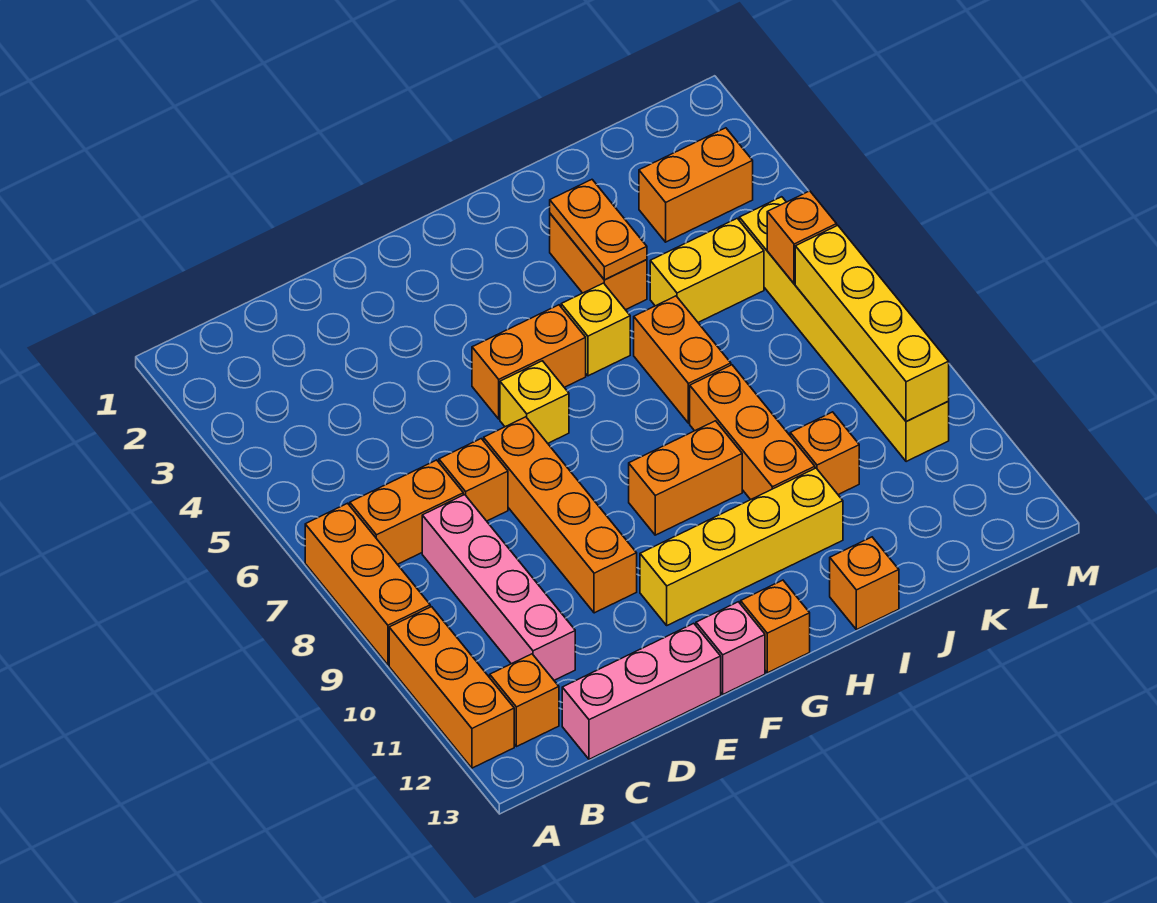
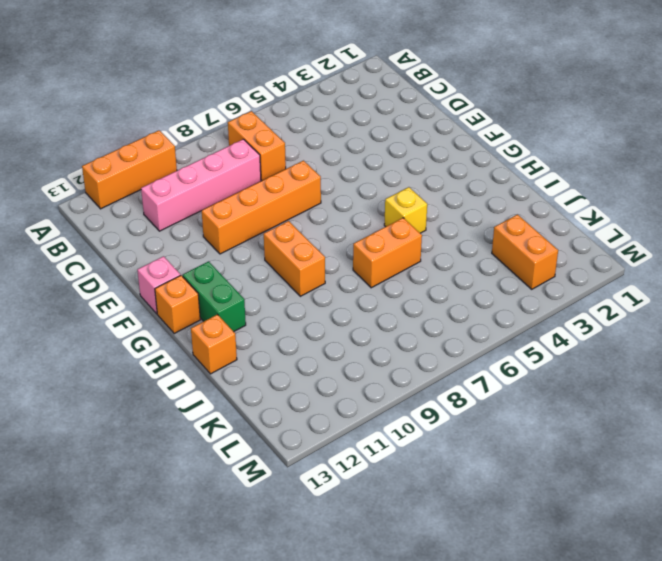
green brick G12:H12 level 1 -> none
none -> orange brick A7:A9 level 1
none -> orange brick B12 level 1
none -> pink brick C13:E13 level 1

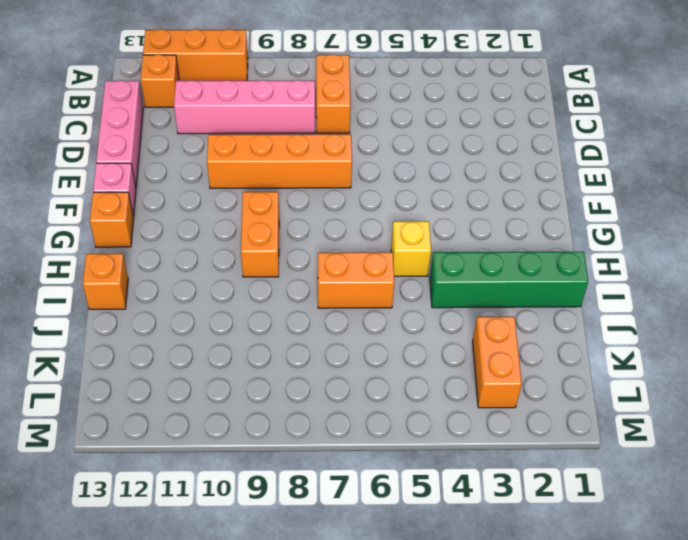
green brick I1:I4 level 1 -> orange brick I3:I4 level 1
none -> orange brick A7:A9 level 1
none -> orange brick D7 level 1
none -> orange brick F5:G5 level 1

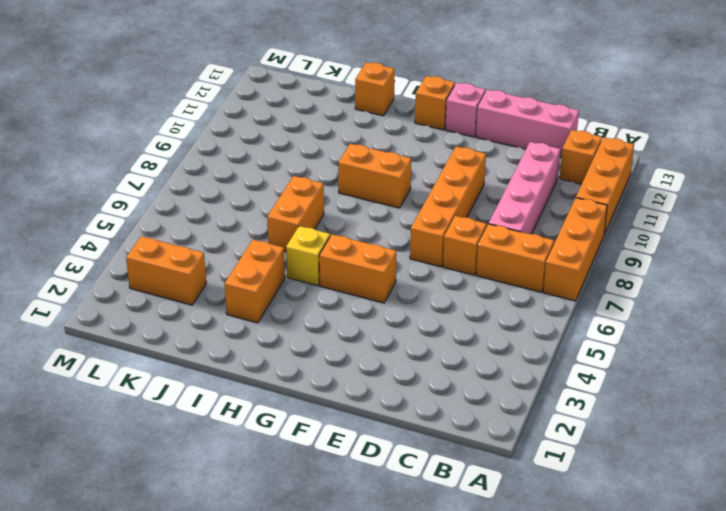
none -> yellow brick F6 level 1
none -> yellow brick F11:I11 level 1
none -> orange brick I8:I10 level 1

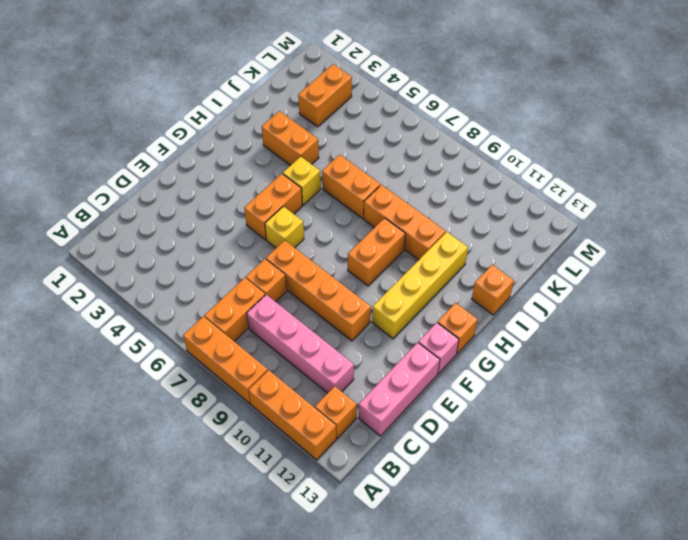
none -> yellow brick J5:K5 level 1
none -> orange brick J10 level 1
none -> yellow brick L5:L10 level 1

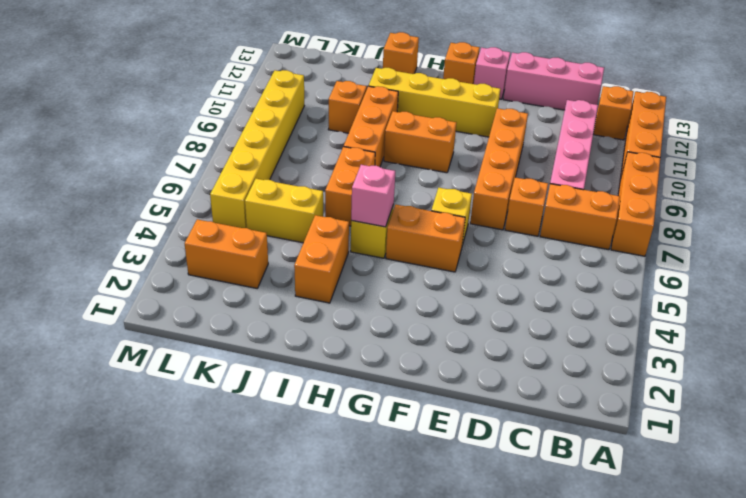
pink brick H5 level 2 -> none
none -> orange plate I3:I4 level 2
none -> orange brick L6 level 2
none -> yellow brick L7:L10 level 2

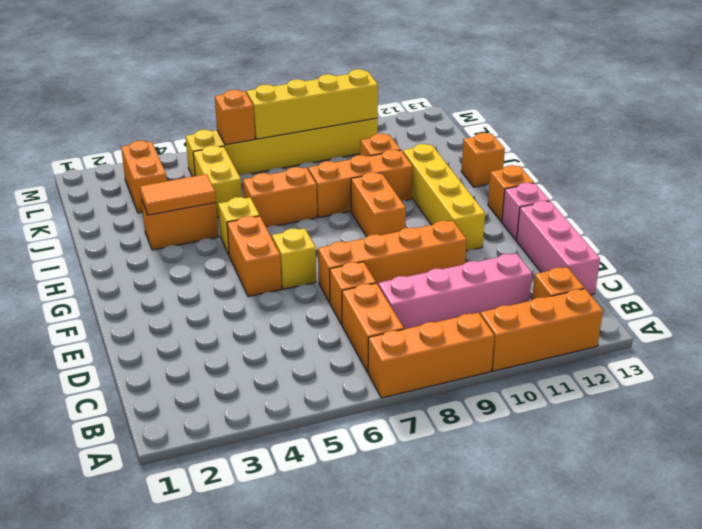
orange tile I3:I4 level 2 -> orange plate I3:I4 level 2

